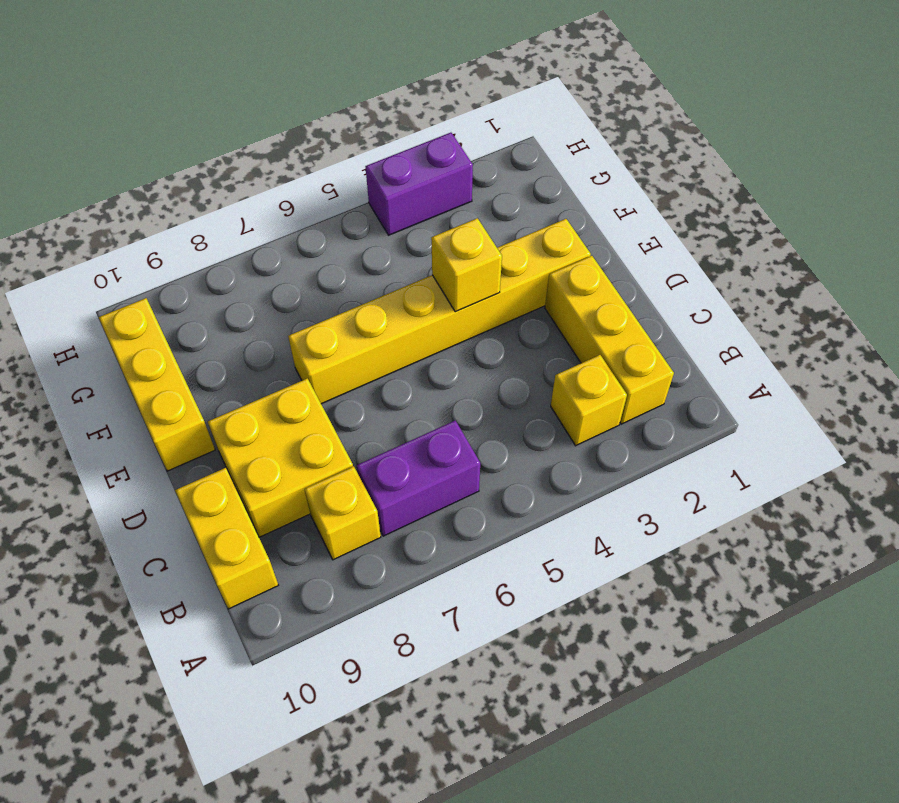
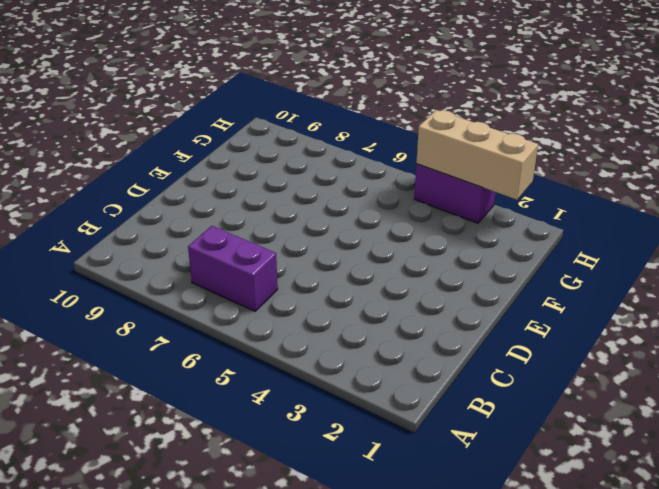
tan brick H2:H4 level 2 -> none
none -> yellow brick B2:D2 level 1
none -> yellow brick B3 level 1

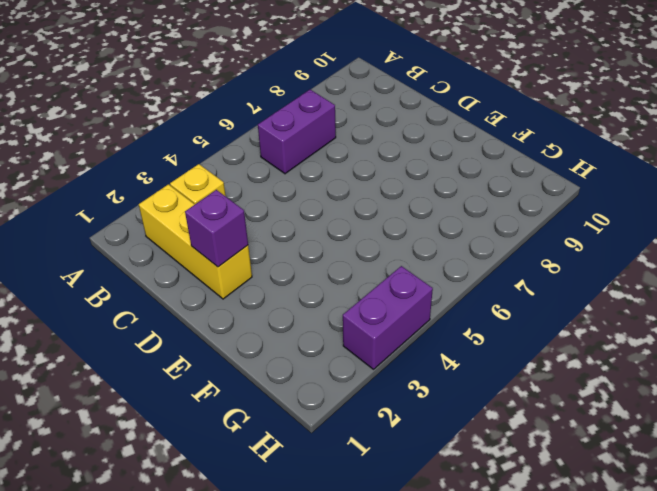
purple brick D2 level 2 -> none
none -> yellow brick B8 level 1
none -> yellow brick B10:C10 level 1

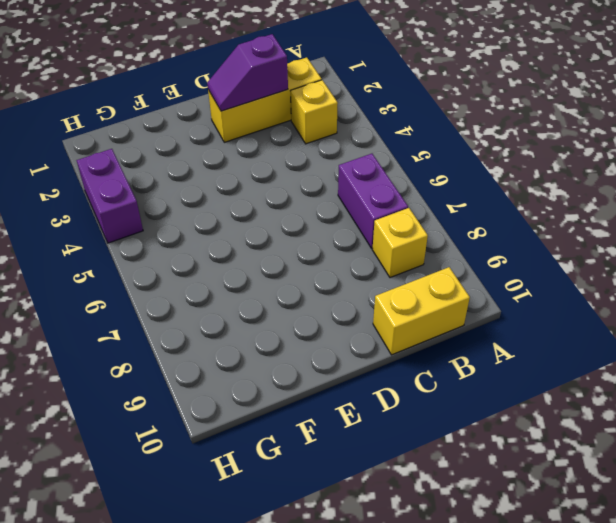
purple slope C2:D2 level 2 top C -> none
none -> yellow brick C8:D9 level 1
none -> yellow brick E2:E7 level 1

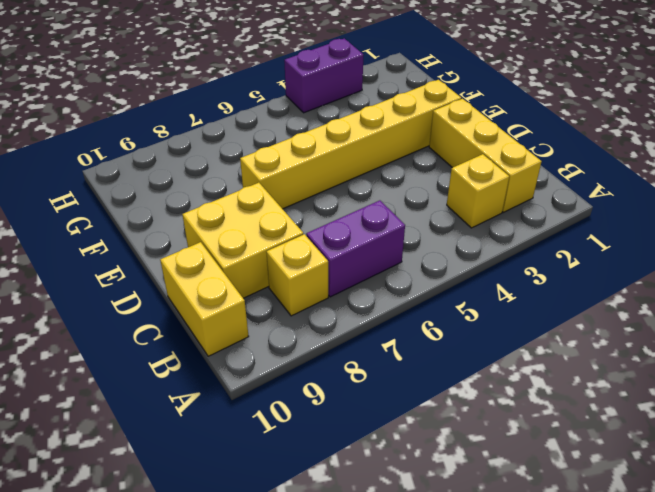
none -> yellow brick E10:G10 level 1
none -> yellow brick E4 level 2

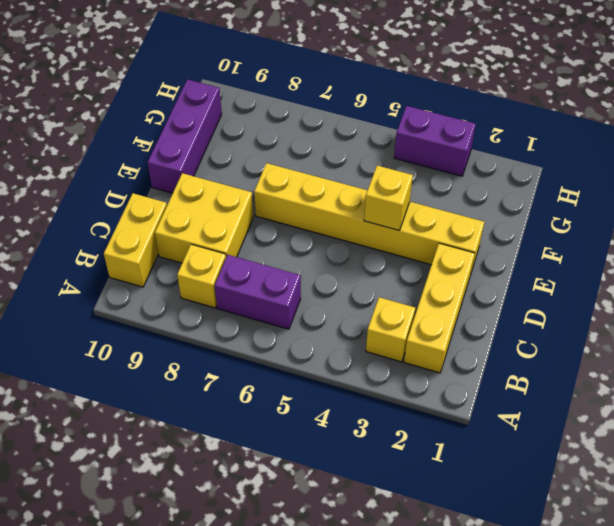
purple brick E10:G10 level 1 -> yellow brick E10:G10 level 1

